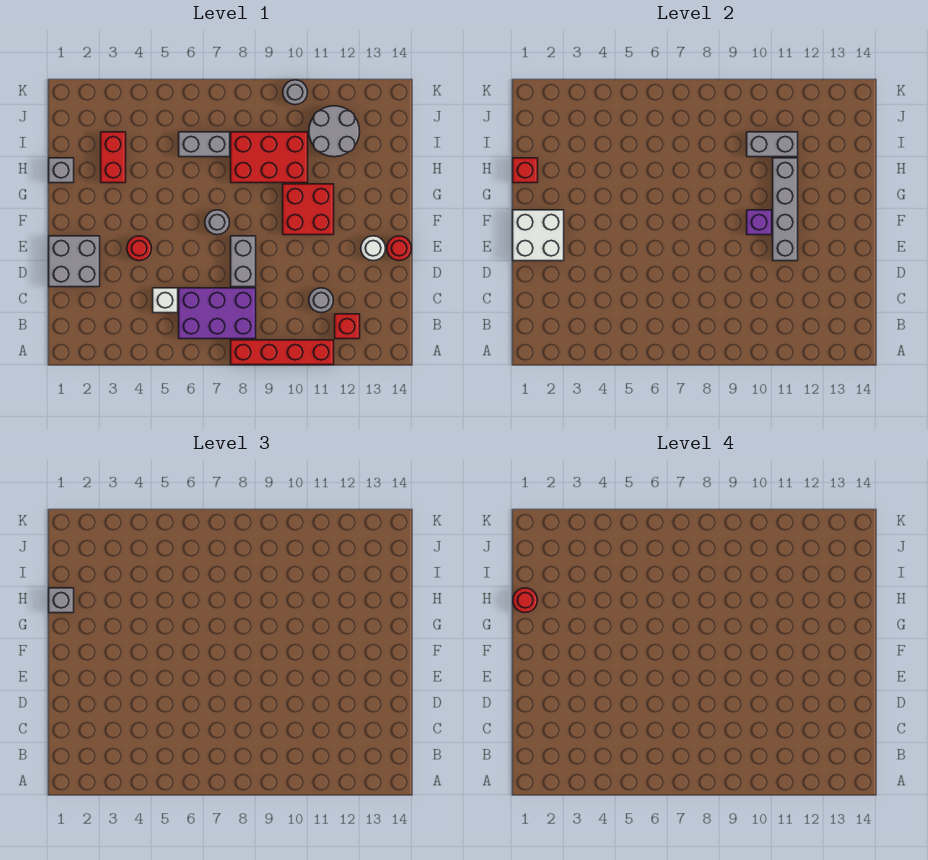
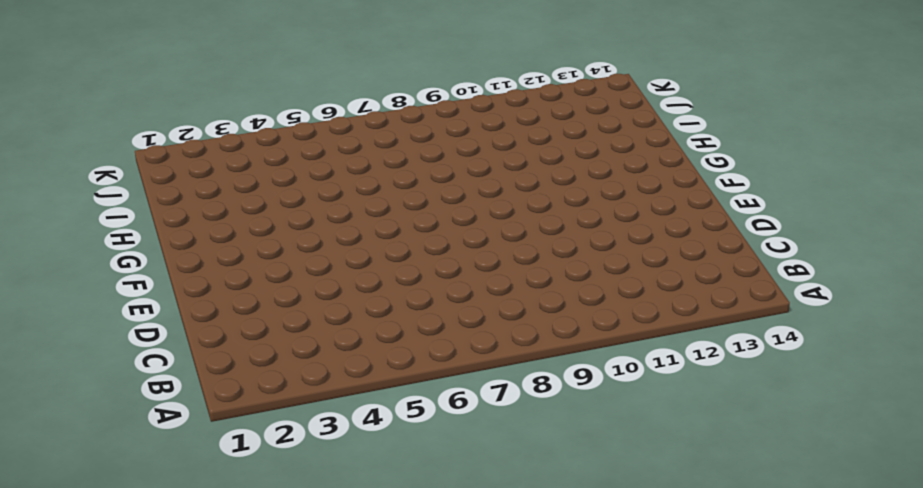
none -> red brick A8:A11 level 1
none -> purple brick B6:C8 level 1
none -> red brick B12 level 1

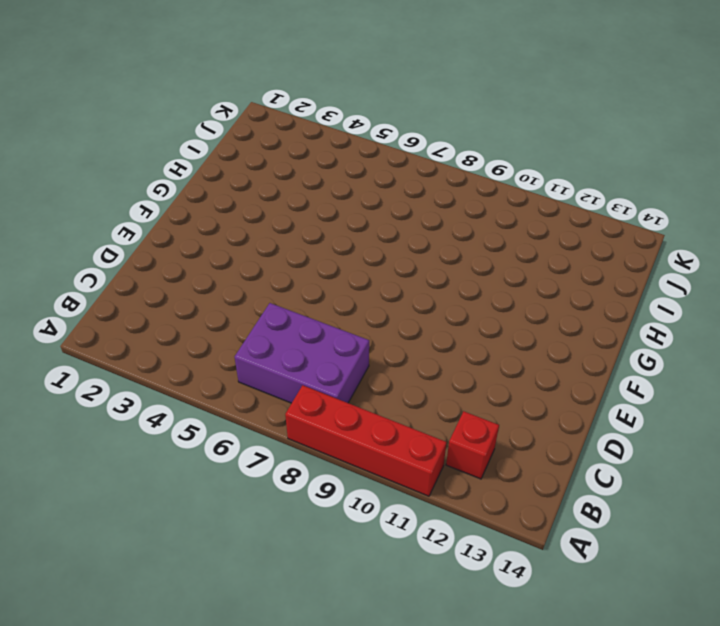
none -> white brick C5 level 1
none -> grey round brick C11 level 1
none -> grey brick D1:E2 level 1

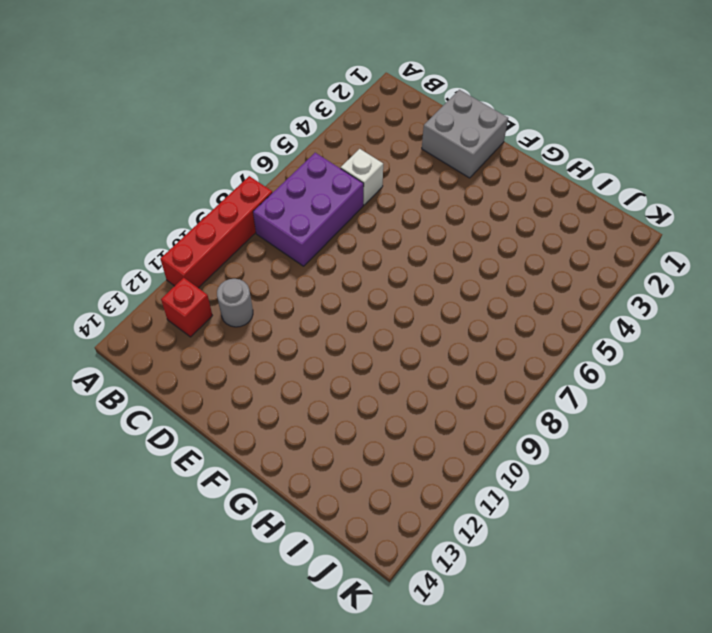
none -> grey brick D8:E8 level 1
none -> red round brick E4 level 1
none -> white round brick E13 level 1

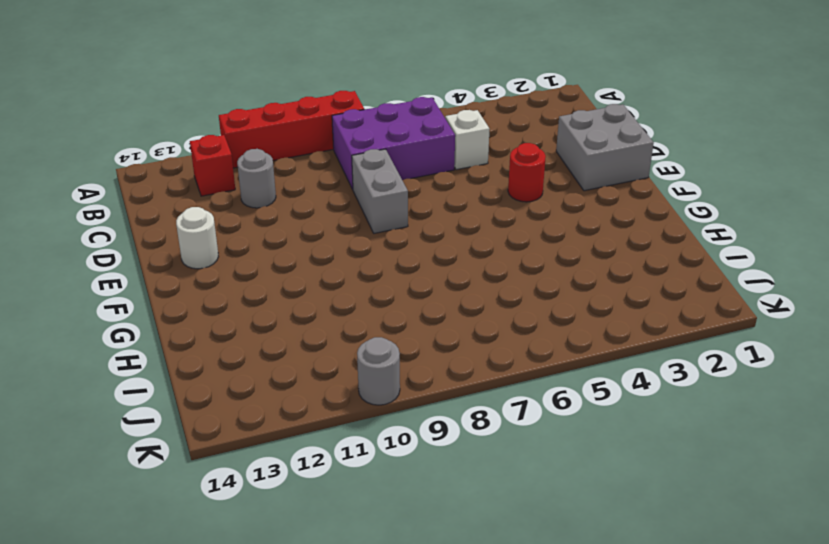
none -> red round brick E14 level 1
none -> grey round brick F7 level 1
none -> red brick F10:G11 level 1

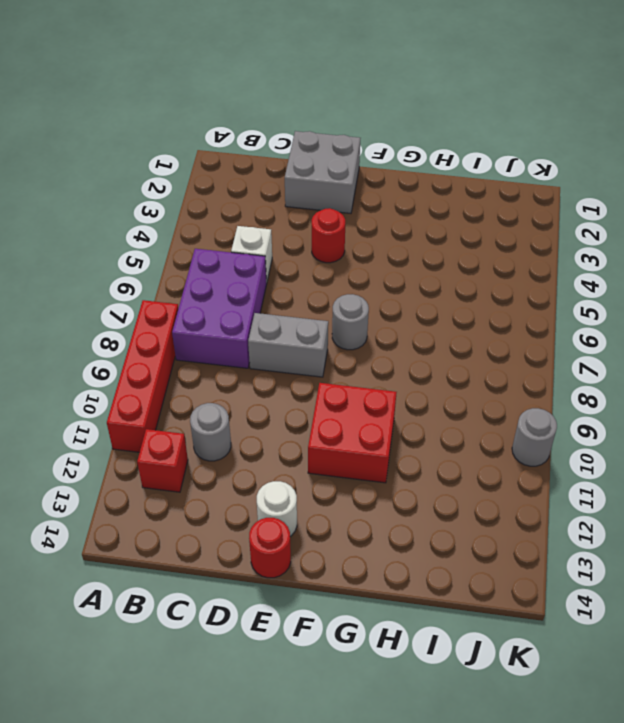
none -> grey brick H1 level 1
none -> red brick H3:I3 level 1
none -> red brick H8:I10 level 1

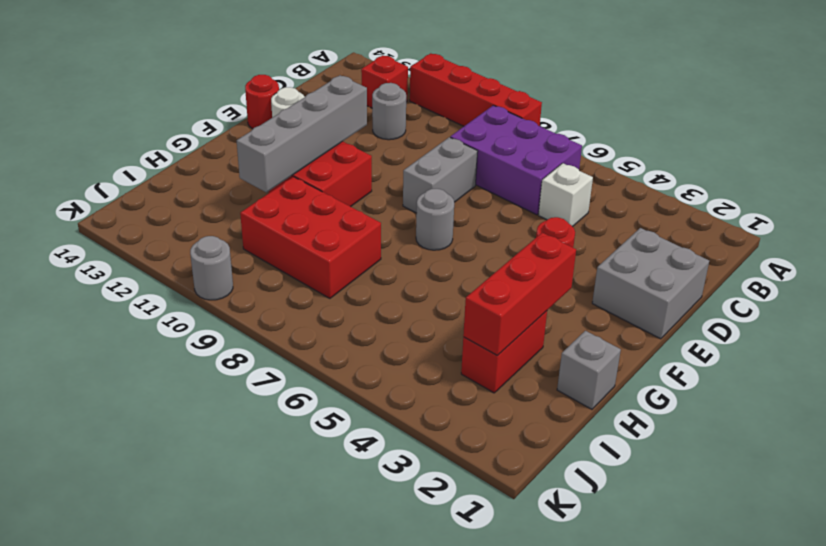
red brick G3:I3 level 2 -> none
none -> grey brick I6:I7 level 1
none -> grey round brick I11:J12 level 1
none -> white brick E1:F2 level 2

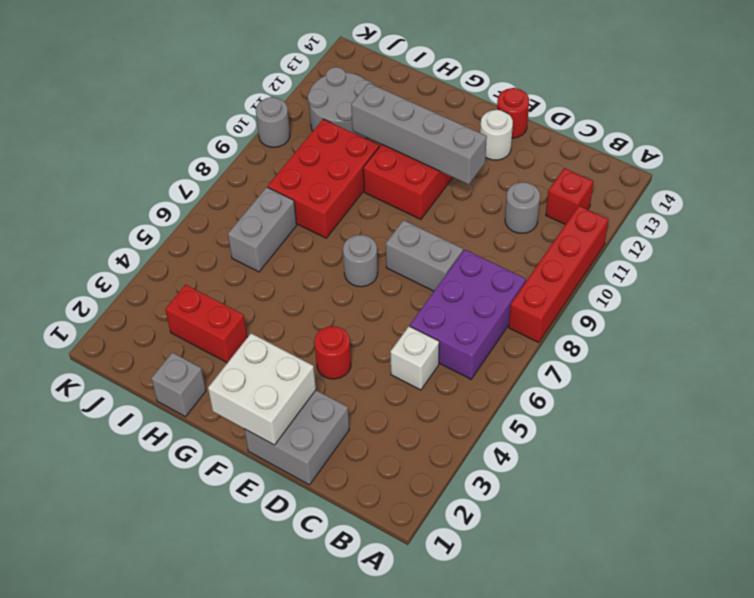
none -> purple brick F10 level 2
none -> red brick H1 level 2
none -> grey brick I10:I11 level 2

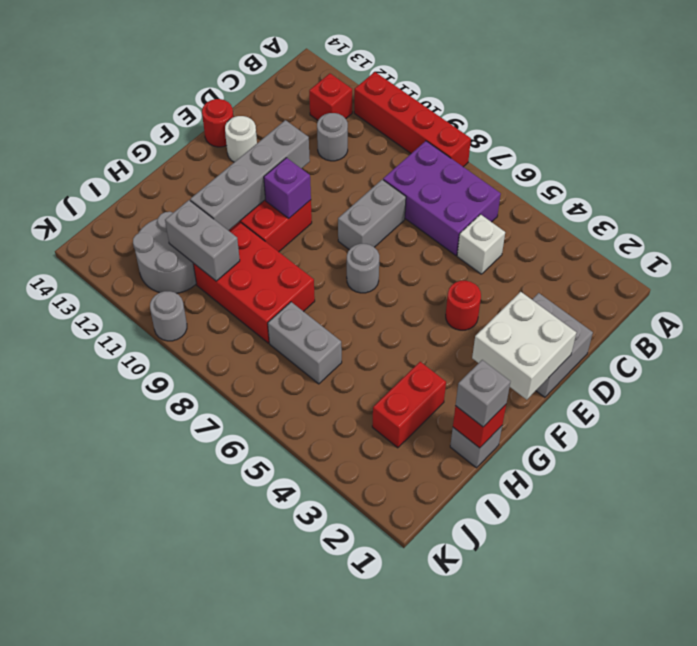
none -> red round brick H1 level 4

